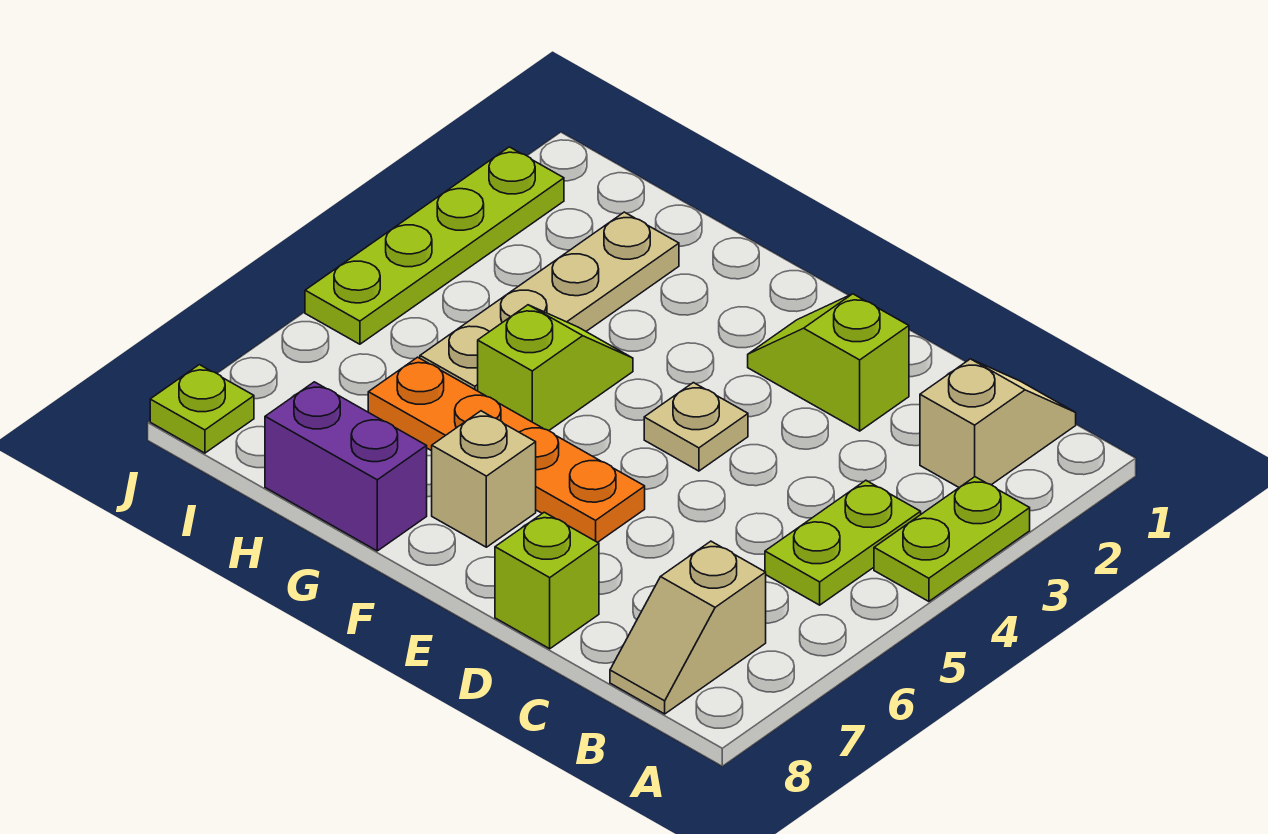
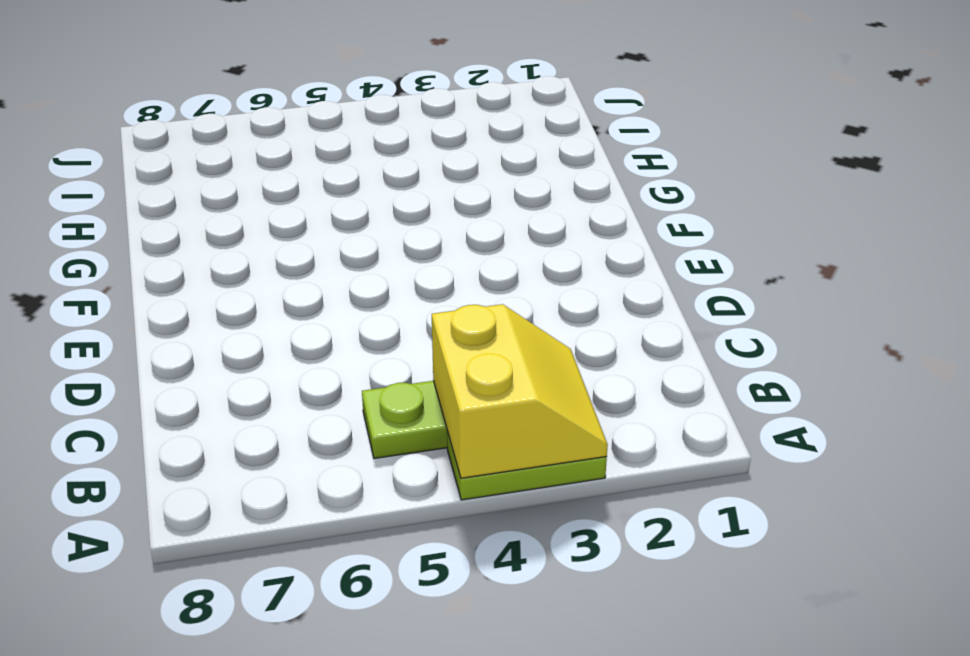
yellow slope A3:B4 level 2 top 4 -> none
none -> tan slope B1:B2 level 1 top 2
none -> tan slope B7:B8 level 1 top 7
none -> lime slope D2:E2 level 1 top D

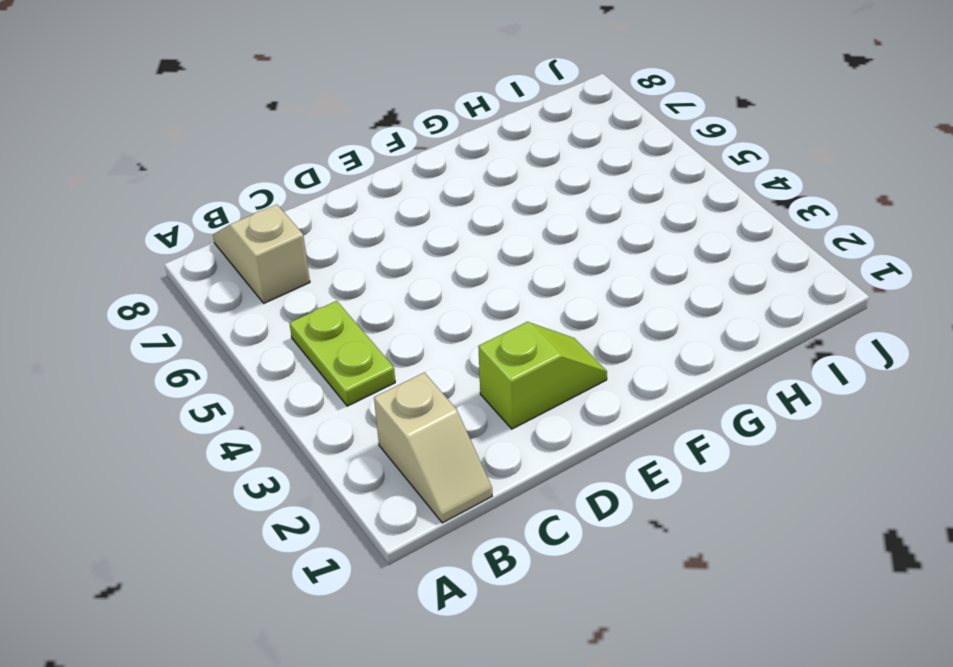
none -> lime plate A3:A4 level 1
none -> lime brick D8 level 1
none -> tan plate E4 level 1

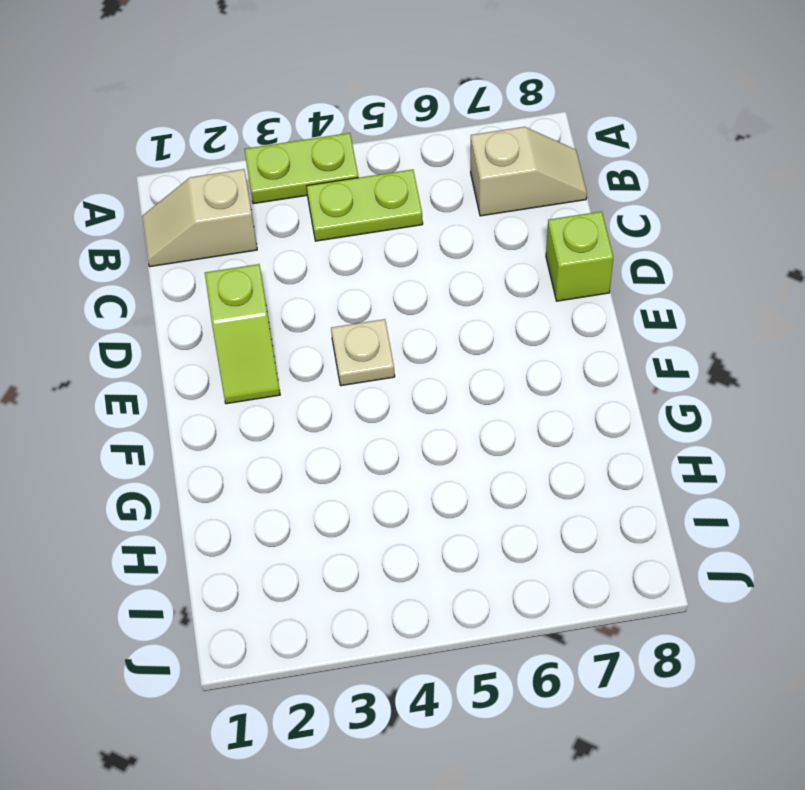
none -> orange plate E6:H6 level 1
none -> tan brick F7 level 1
none -> lime slope G4:G5 level 1 top 5

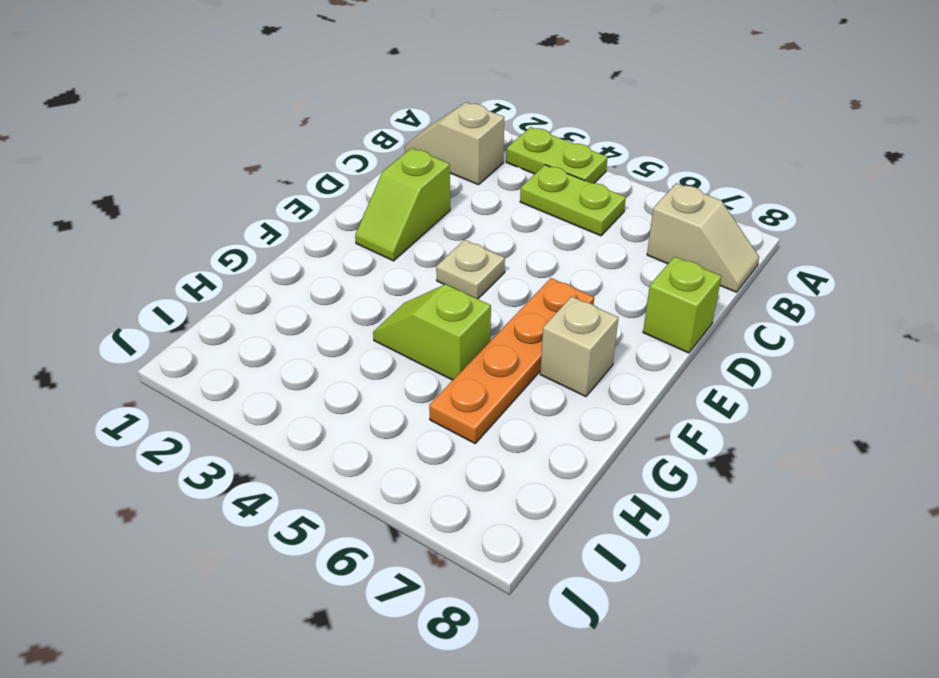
none -> purple brick G8:H8 level 1
none -> tan plate H2:H5 level 1
none -> lime plate J2:J5 level 1

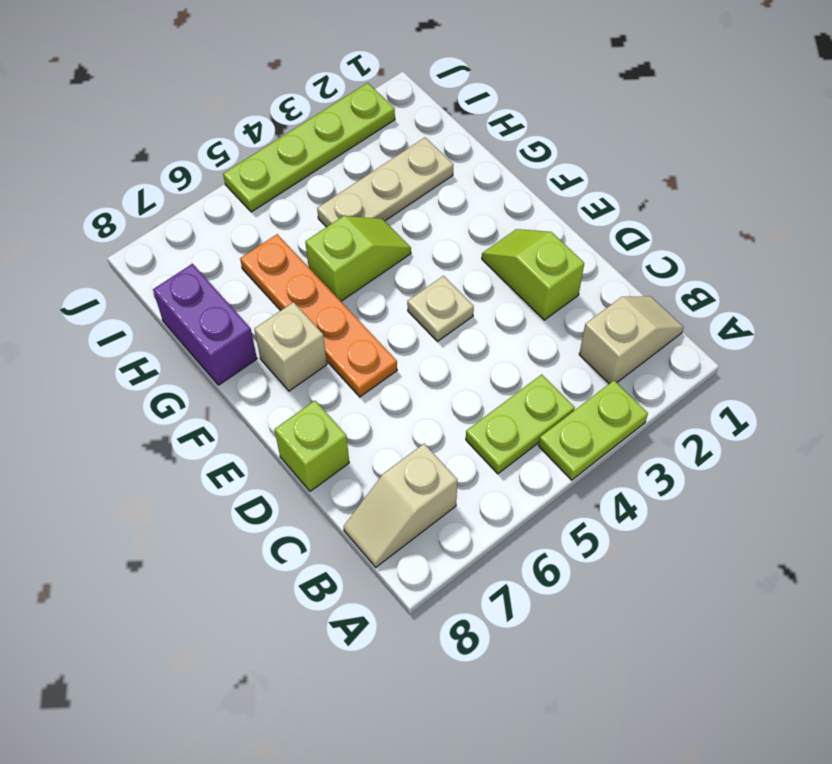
tan plate H2:H4 level 1 -> tan plate H2:H5 level 1
none -> lime plate J8 level 1

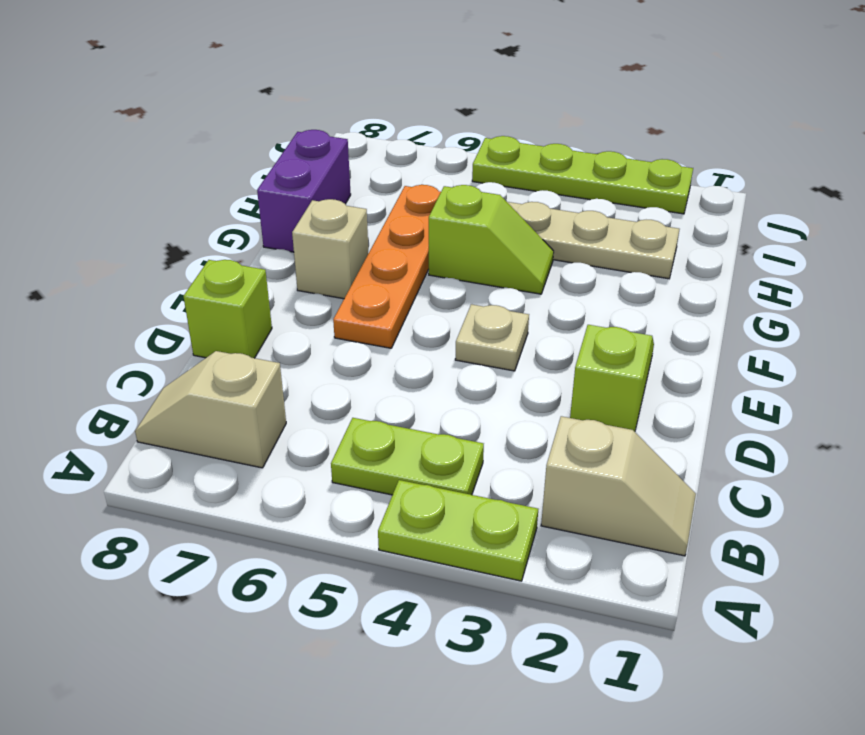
none -> lime plate J8 level 1

